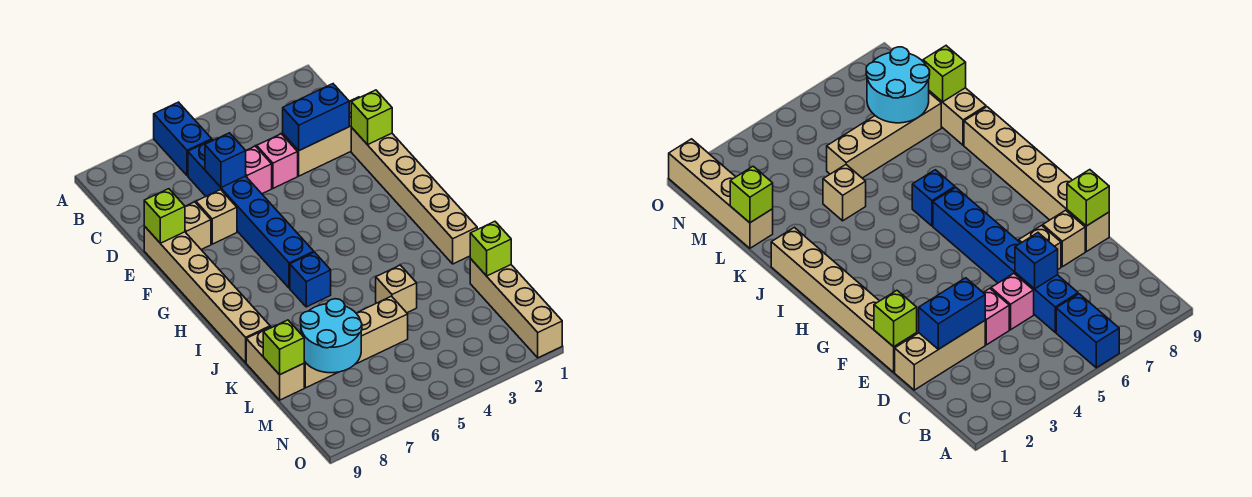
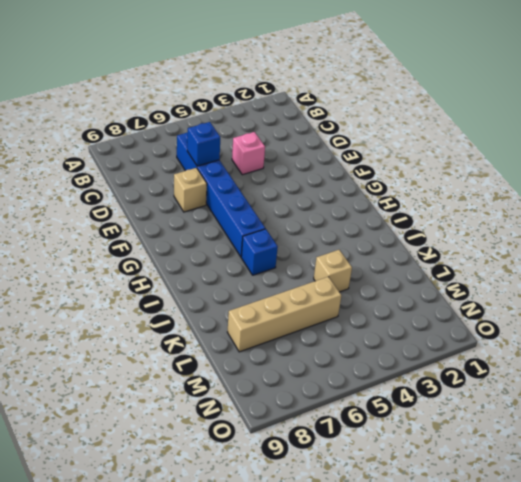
none -> blue brick A6:B6 level 1
none -> tan brick D1:D3 level 1
none -> pink brick D5 level 1

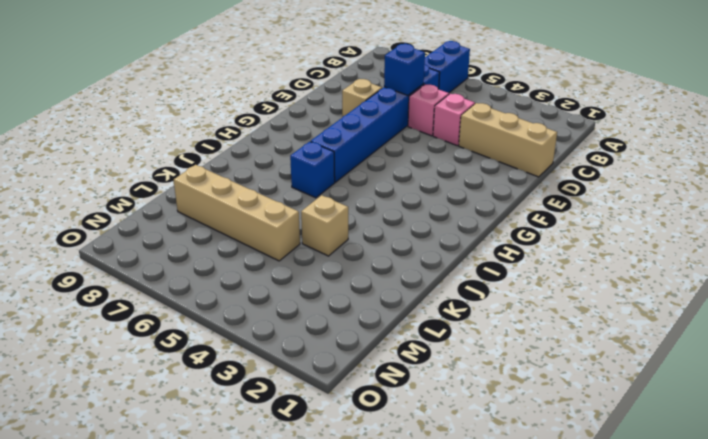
none -> tan brick E1:J1 level 1
none -> tan brick E8 level 1
none -> tan brick E9:J9 level 1

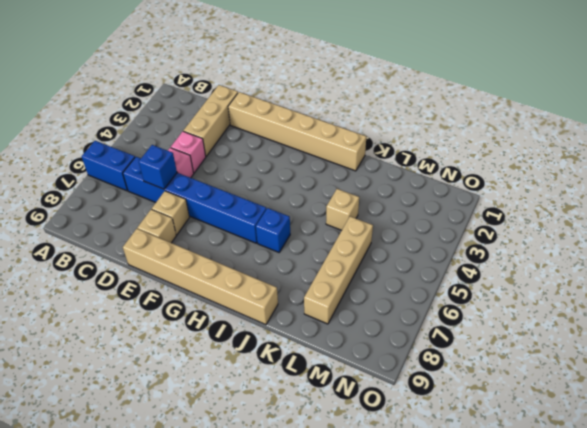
none -> tan brick K9:L9 level 1
none -> tan brick L1:O1 level 1
none -> blue brick D2:D3 level 2

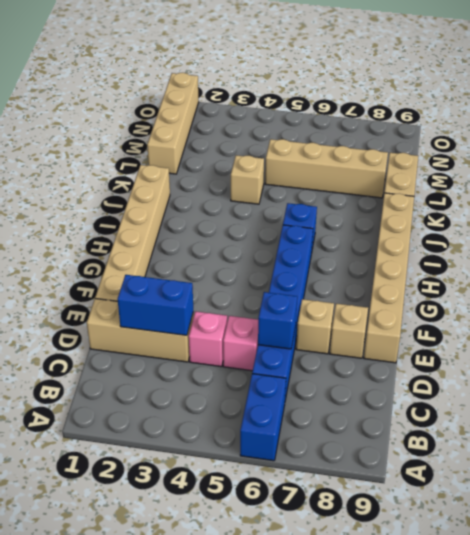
none -> lime brick E1 level 2
none -> lime brick E9 level 2
none -> lime brick L1 level 2

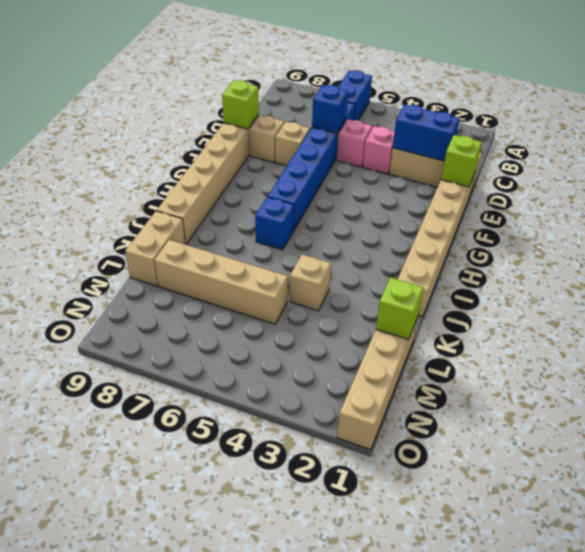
none -> cyan round brick L7:M8 level 2
none -> lime brick L9 level 2

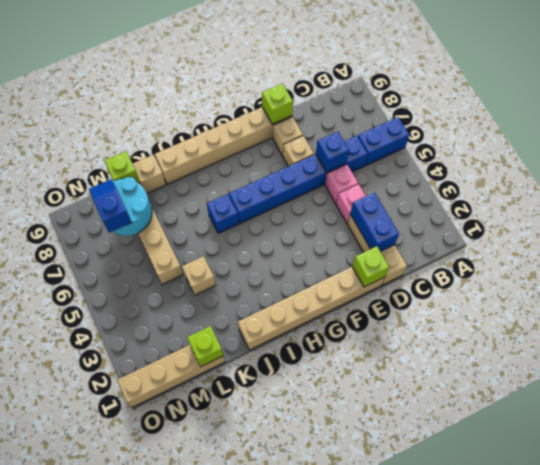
blue slope M7:M8 level 3 top 7 -> none

